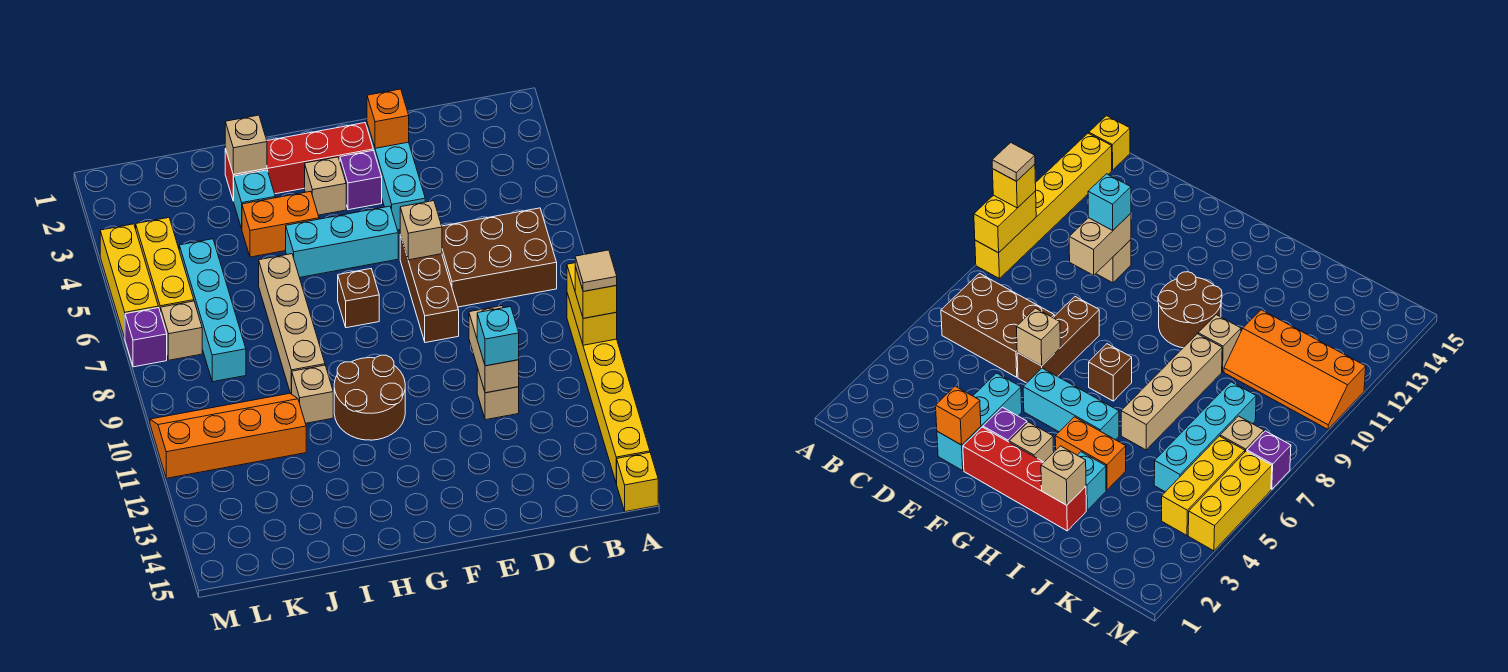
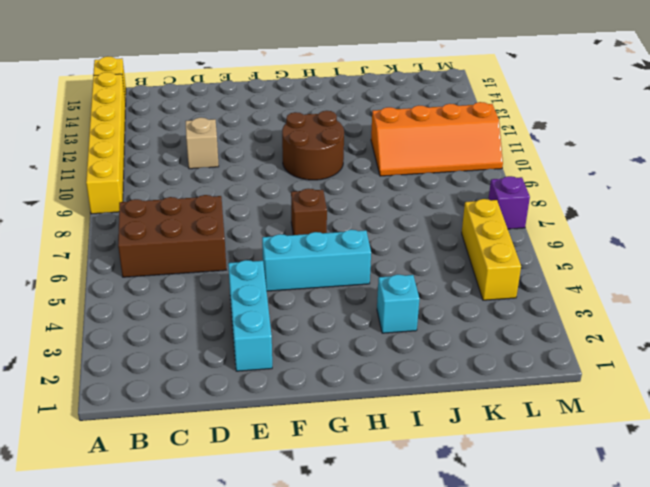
none -> brown brick E6:E8 level 1
none -> red brick F2:I2 level 1
none -> purple brick F3 level 1
none -> tan brick G3 level 1

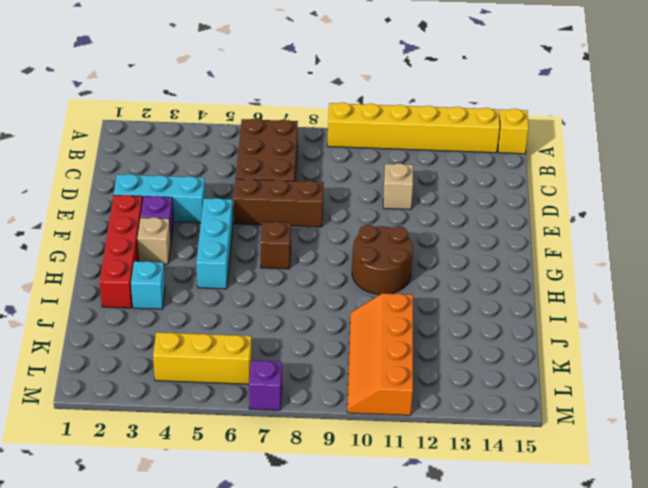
none -> orange brick H4:I4 level 1
none -> tan brick I6:I9 level 1
none -> tan brick I10 level 1
none -> cyan brick K5:K8 level 1

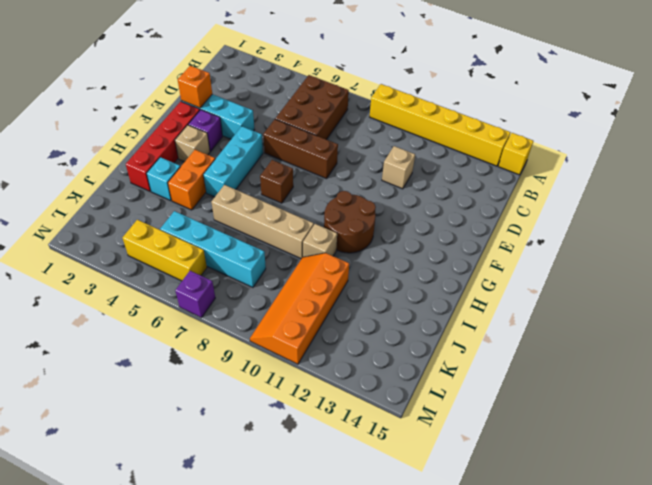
none -> tan brick L7 level 1
none -> yellow brick M4:M6 level 1
none -> yellow brick A9:A10 level 2
none -> tan brick D10:D11 level 2

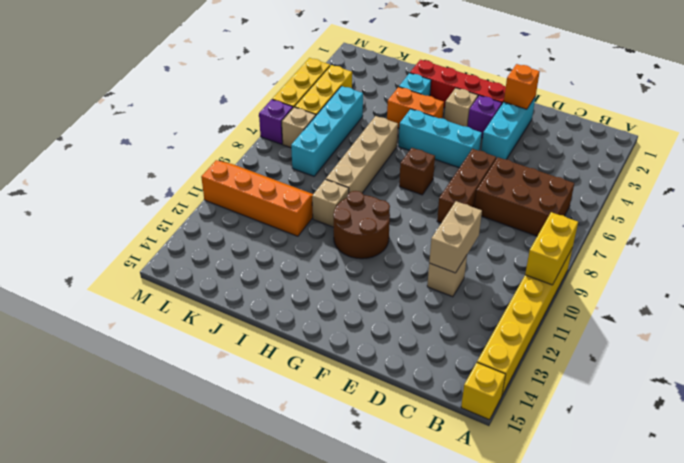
none -> tan brick E6 level 2
none -> tan brick I2 level 2
none -> yellow brick A10 level 3
none -> cyan brick D11 level 3

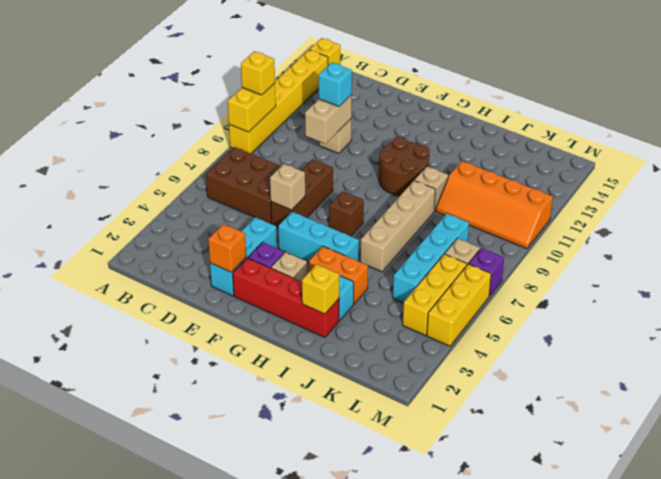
yellow brick I2 level 2 -> tan brick I2 level 2
none -> tan tile A10 level 4

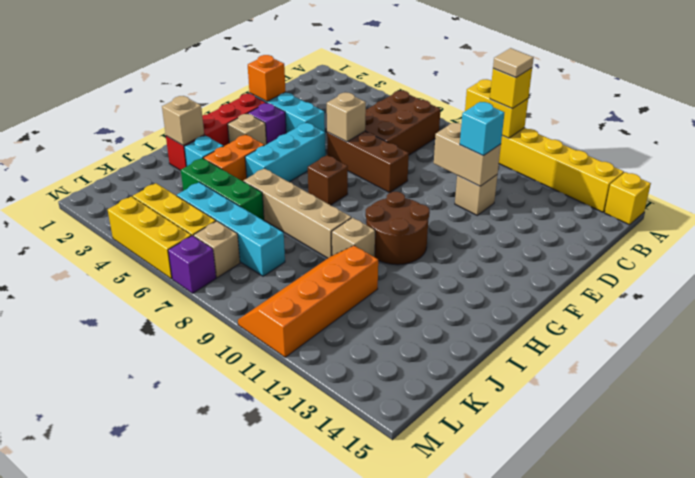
green brick J4:J6 level 1 -> none

